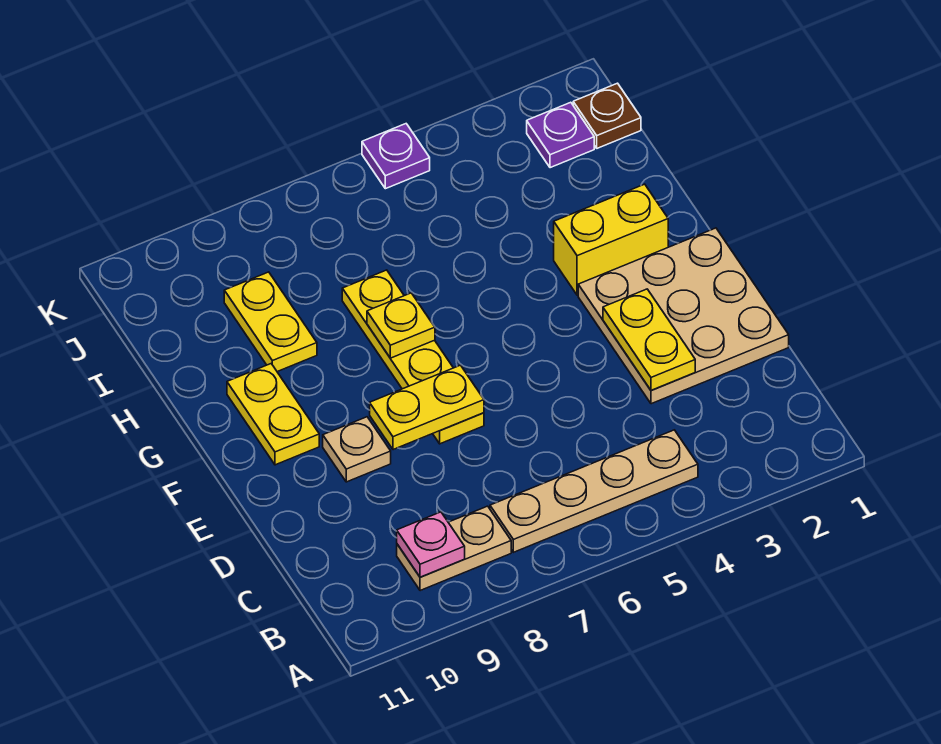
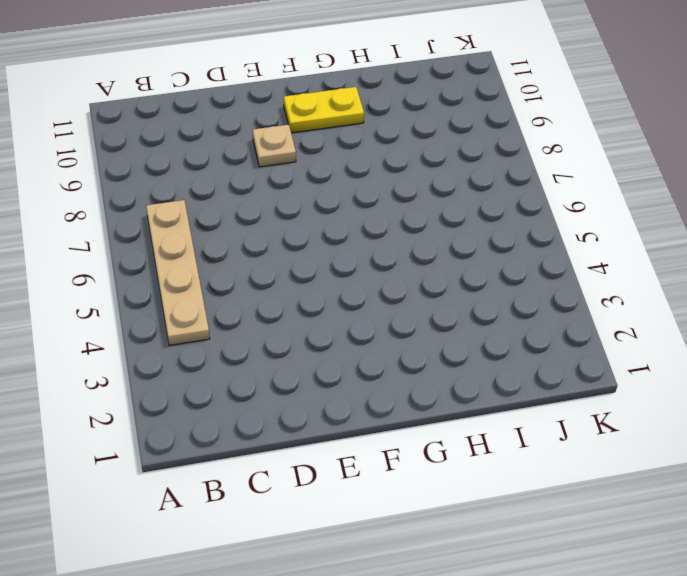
none -> tan plate B8:B9 level 1
none -> tan plate D1:F3 level 1
none -> yellow plate E7:H7 level 1

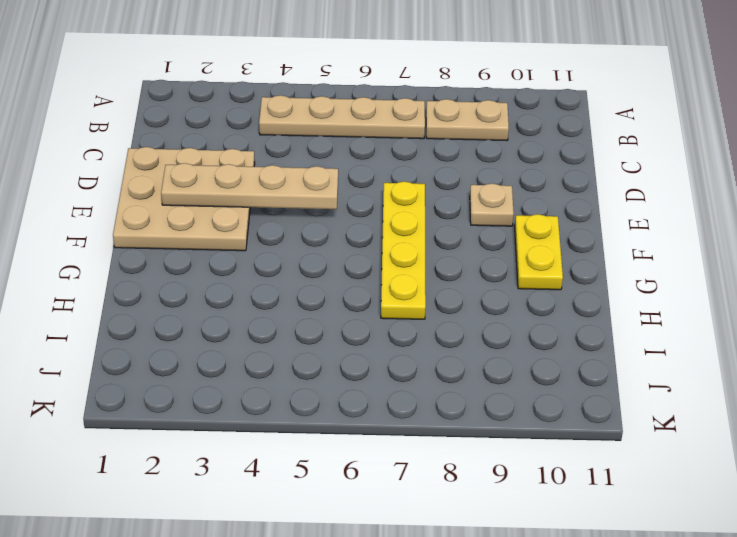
tan plate E2:E5 level 2 -> yellow plate D3:E3 level 2
none -> yellow brick G2:G3 level 1
none -> yellow plate H9:I9 level 1
none -> brown plate J1 level 1

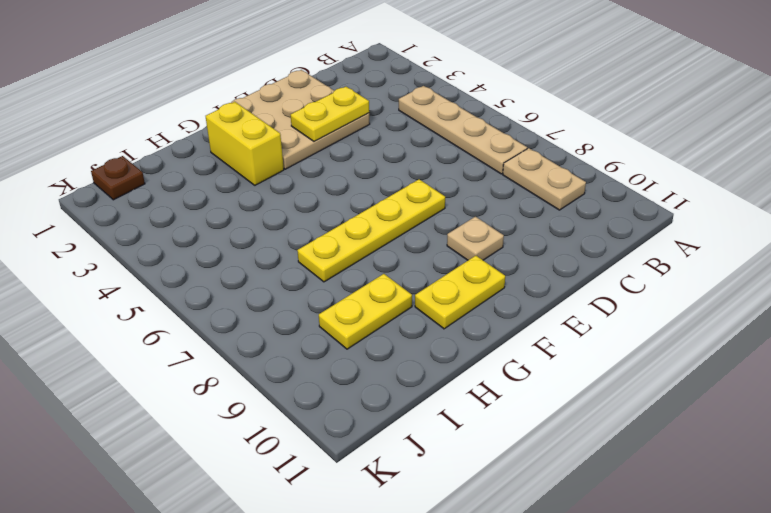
none -> purple plate J2 level 1
none -> purple plate K5 level 1
none -> pink plate B9 level 2

